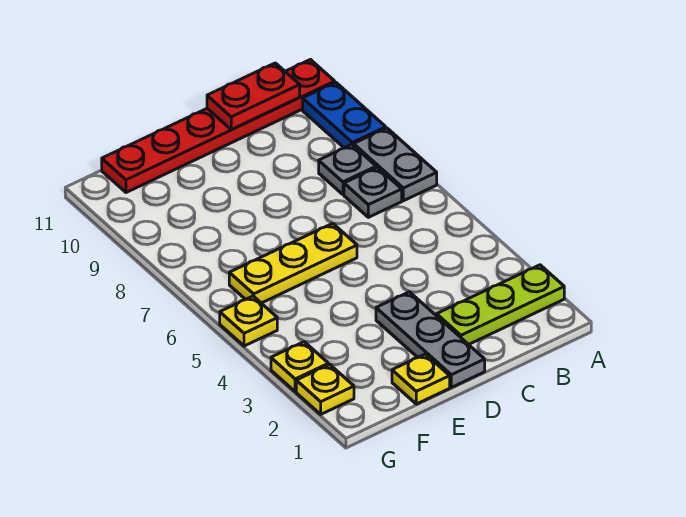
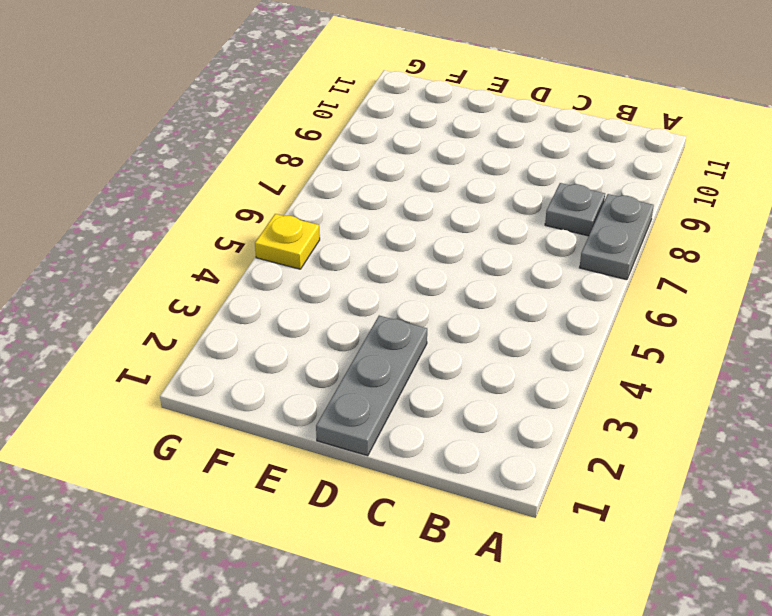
none -> lime plate A2:C2 level 1
none -> blue plate A9:A10 level 1
none -> red plate A11:F11 level 1

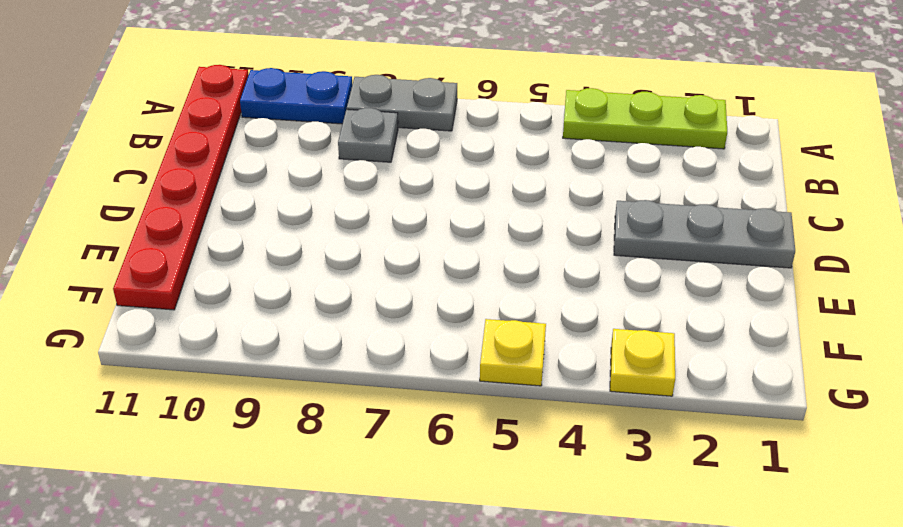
lime plate A2:A4 level 1 -> lime plate A2:C2 level 1
none -> grey plate B7 level 1
none -> yellow plate D6:F6 level 1
none -> yellow plate E1 level 1

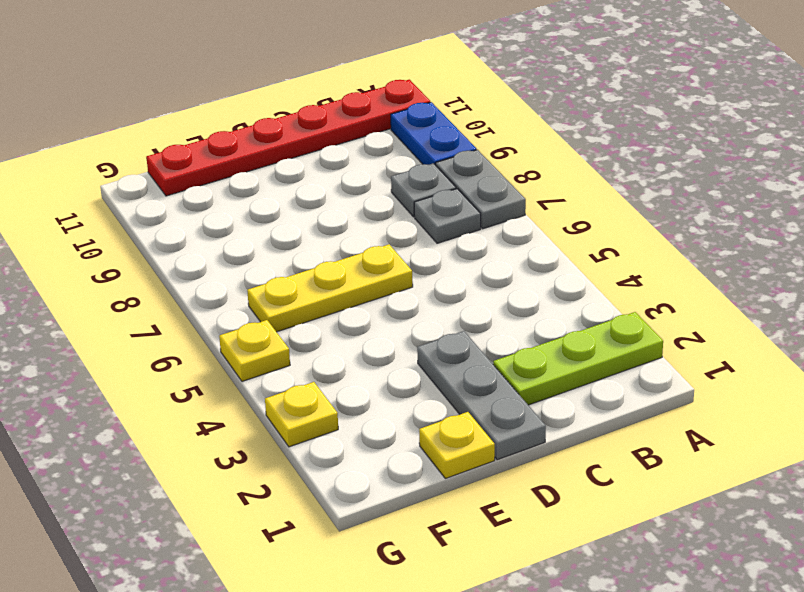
none -> yellow plate G2 level 1
none -> red plate B11:C11 level 2

